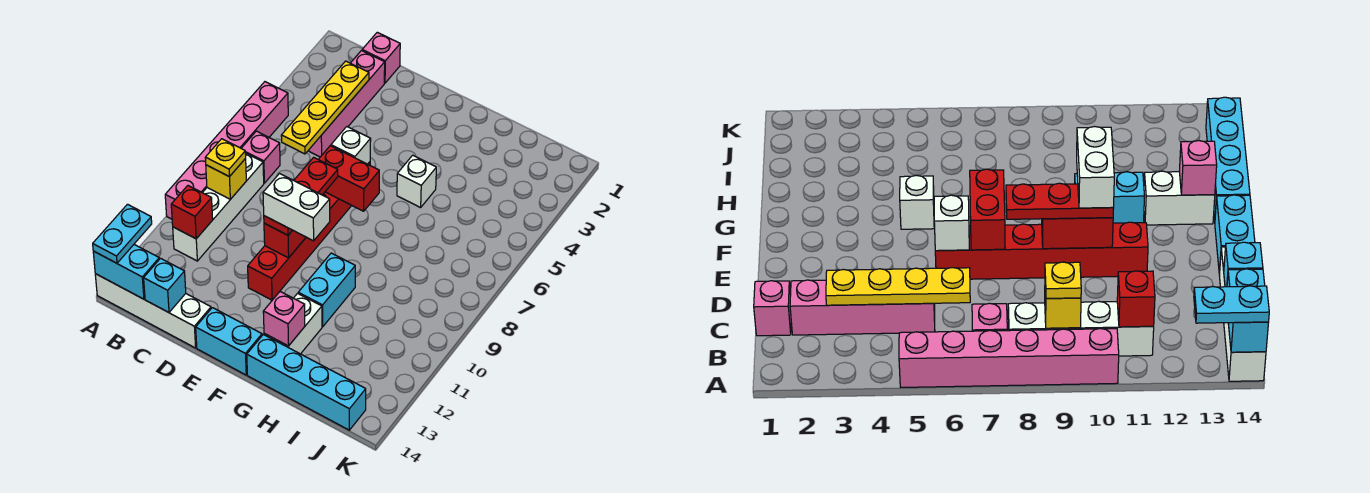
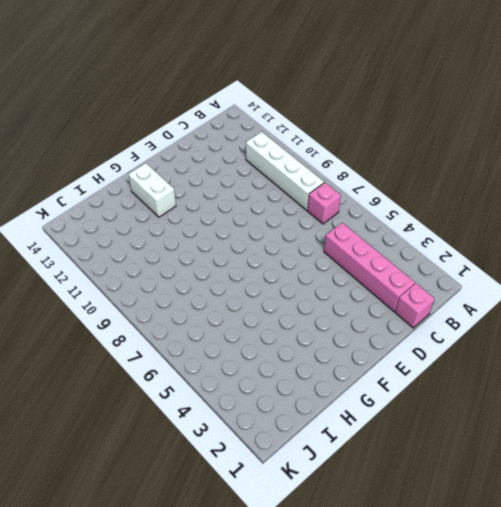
none -> pink brick A5:A10 level 1
none -> white brick A14:D14 level 1
none -> red brick E6:E11 level 1

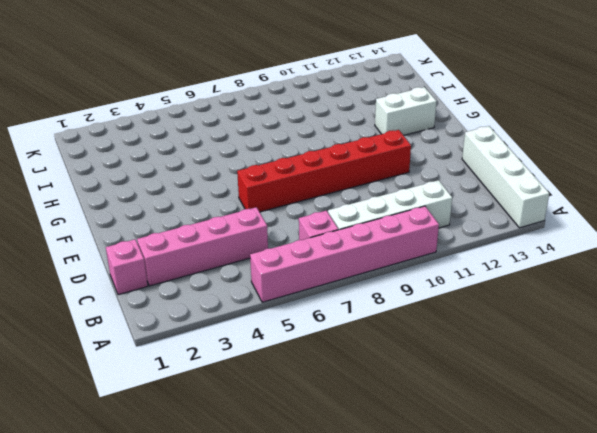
none -> cyan brick E14:F14 level 1
none -> white brick G5 level 1
none -> cyan brick G10:G11 level 1

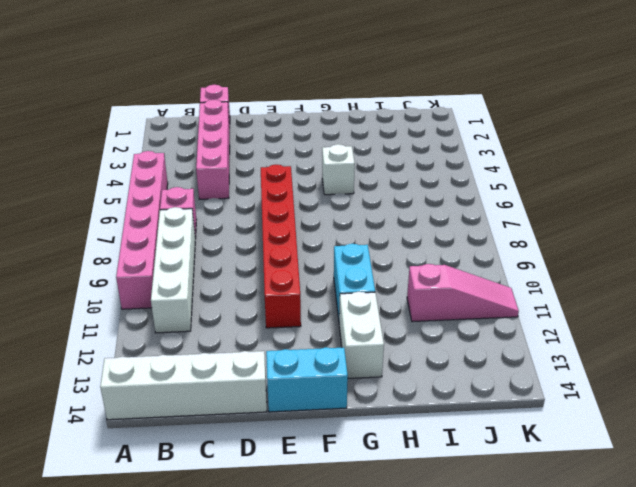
pink slope I11:K11 level 1 top I -> none
none -> cyan brick G14:J14 level 1
none -> cyan brick A14:B14 level 2
none -> yellow brick B9 level 2

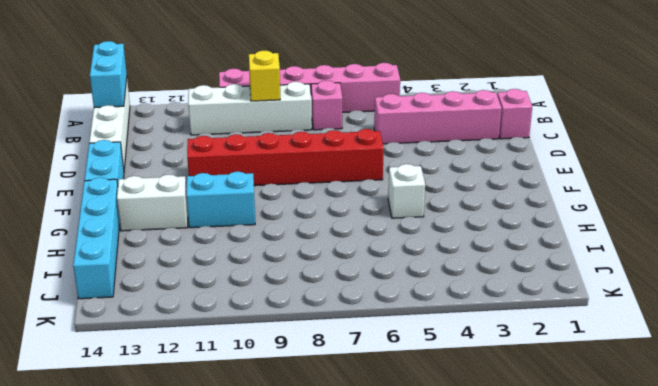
none -> red brick B11 level 2
none -> yellow plate C3:C6 level 2
none -> cyan brick C14 level 2

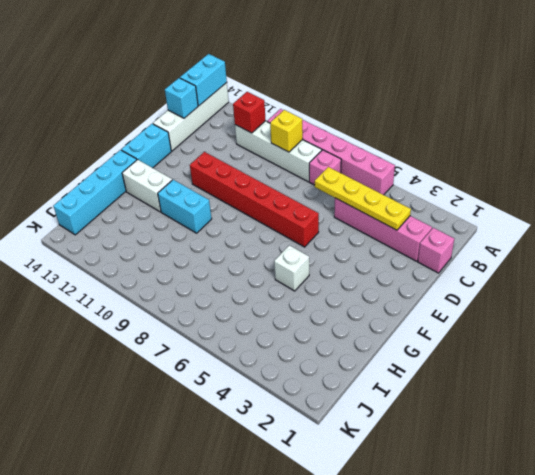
none -> white brick E6 level 2
none -> red brick E7:F7 level 2
none -> red brick E9:E10 level 2

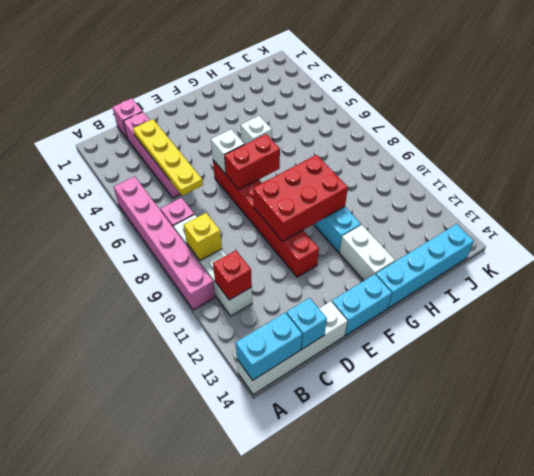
red brick E9:G10 level 2 -> red brick E9:E10 level 2
none -> pink brick G13 level 2
none -> cyan plate A13:A14 level 3
none -> yellow plate B9 level 3

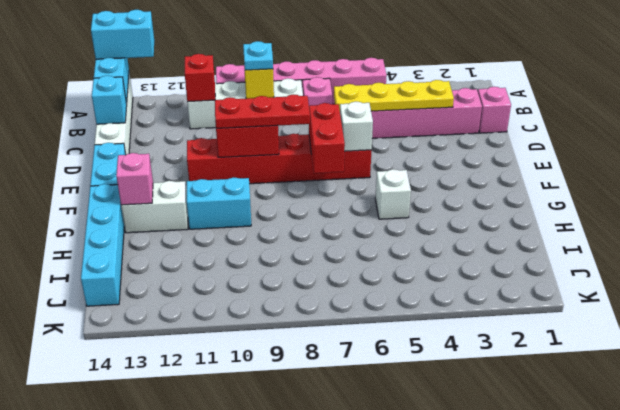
cyan brick A13:A14 level 3 -> cyan plate A13:A14 level 3
cyan plate B9 level 3 -> yellow plate B9 level 3
none -> white brick E10:F10 level 4

